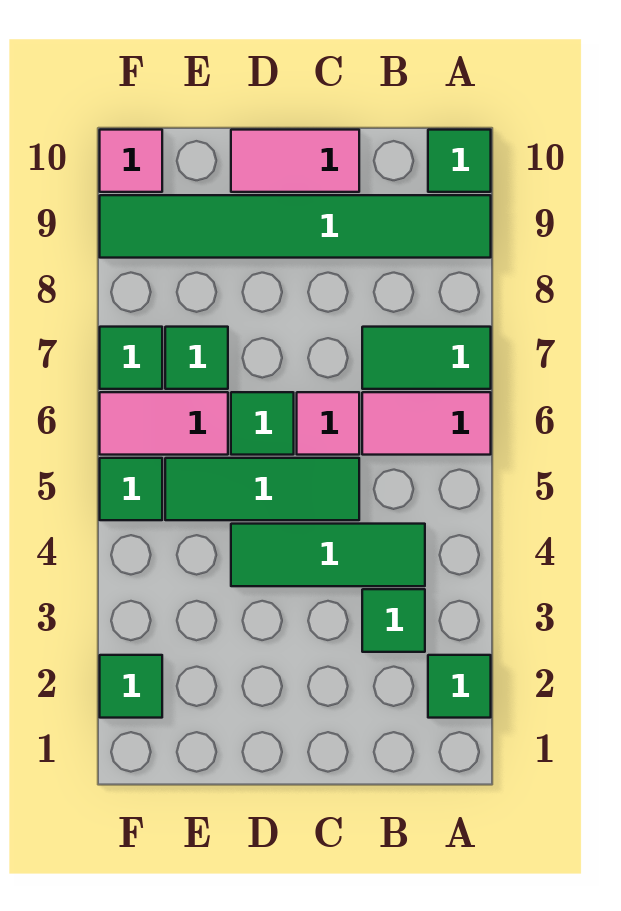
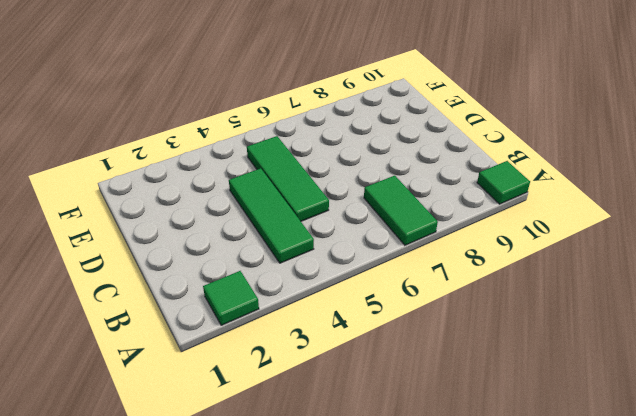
none -> pink tile A6:B6 level 1
none -> green tile A9:F9 level 1
none -> green tile B3 level 1

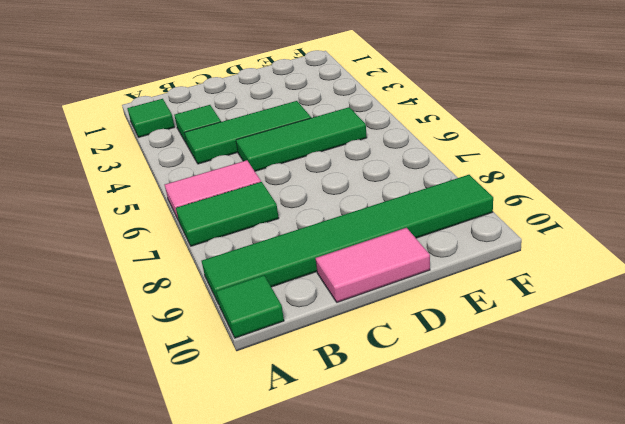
none -> pink tile C6 level 1
none -> green tile D6 level 1
none -> pink tile E6:F6 level 1

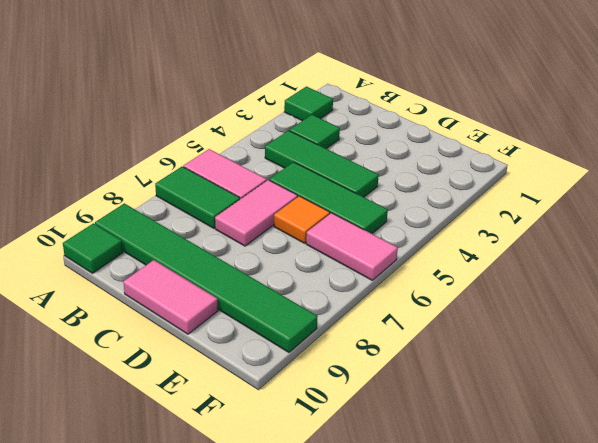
pink tile C6:C7 level 1 -> pink tile C6 level 1
orange tile D6 level 1 -> green tile D6 level 1
none -> green tile E7 level 1
none -> green tile F2 level 1
none -> green tile F5 level 1

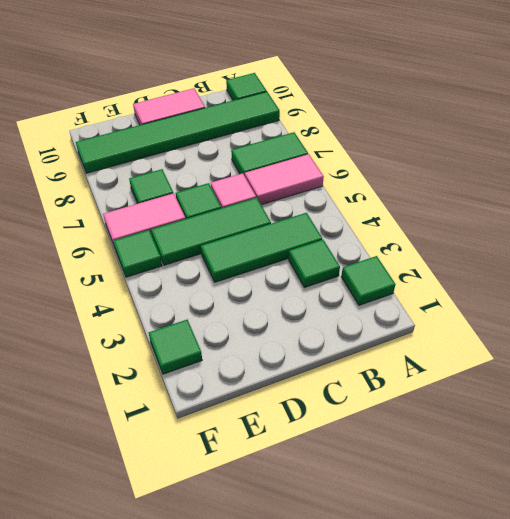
none -> green tile F7 level 1
none -> pink tile F10 level 1

